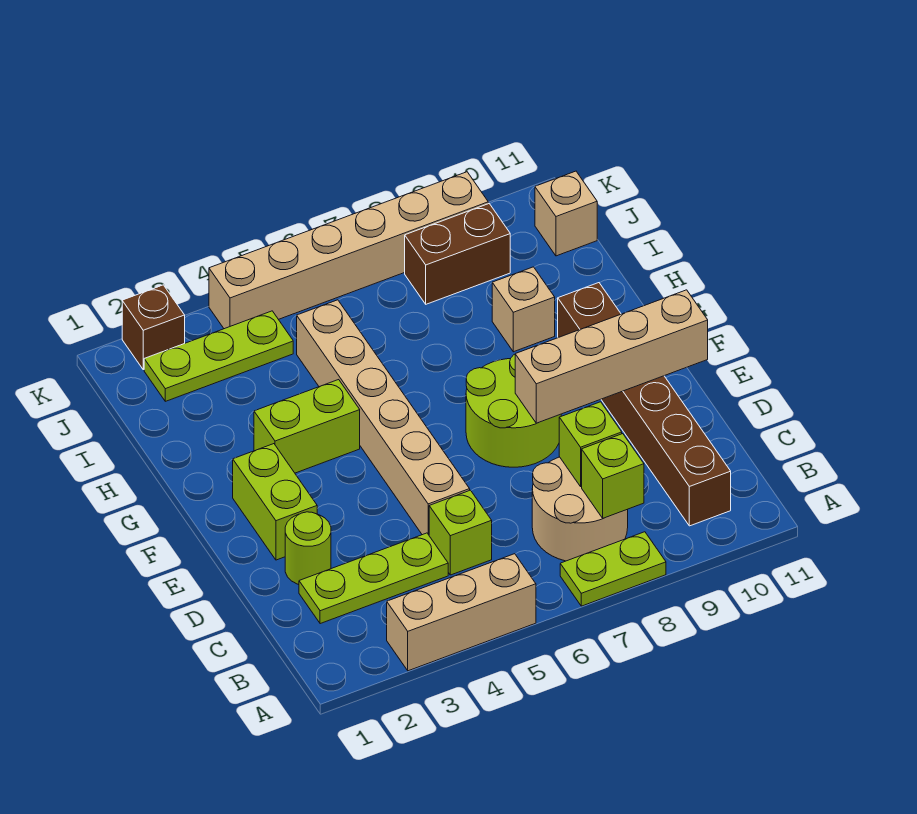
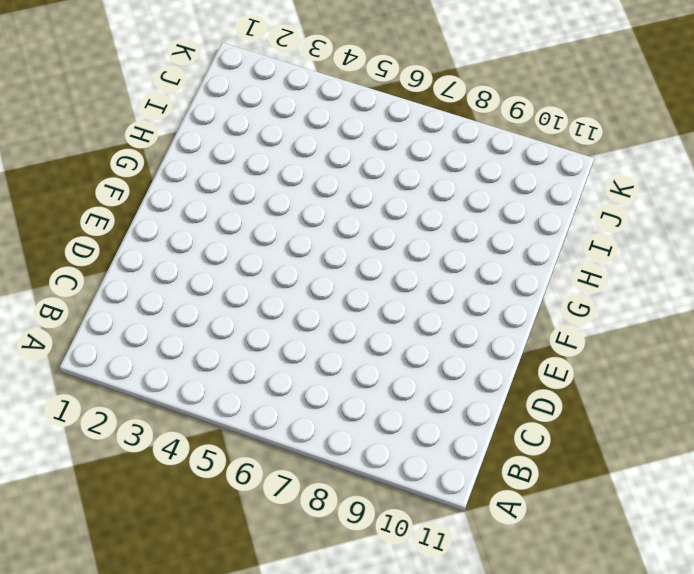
none -> tan brick A3:A5 level 1
none -> lime plate A7:A8 level 1
none -> tan round brick B7:C8 level 1

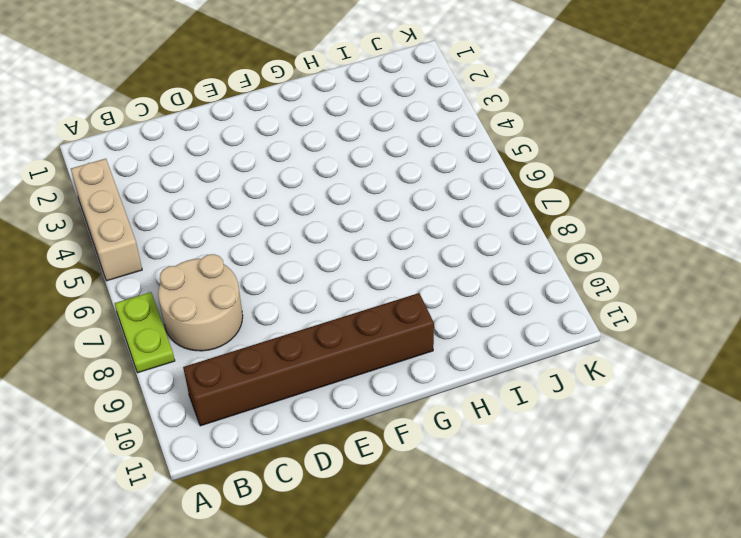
none -> lime plate C2:C4 level 1
none -> lime brick C5 level 1
none -> lime round brick D2 level 1

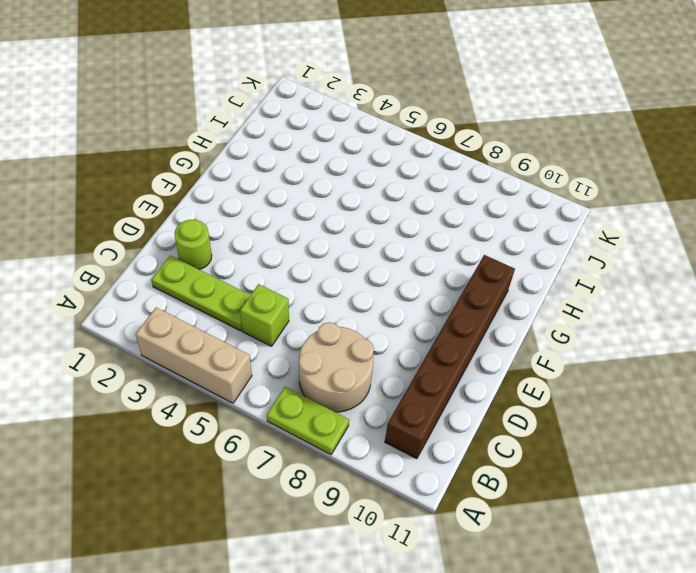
none -> tan brick D5:I5 level 1
none -> lime brick E2:F2 level 1
none -> lime round brick E7:F8 level 1

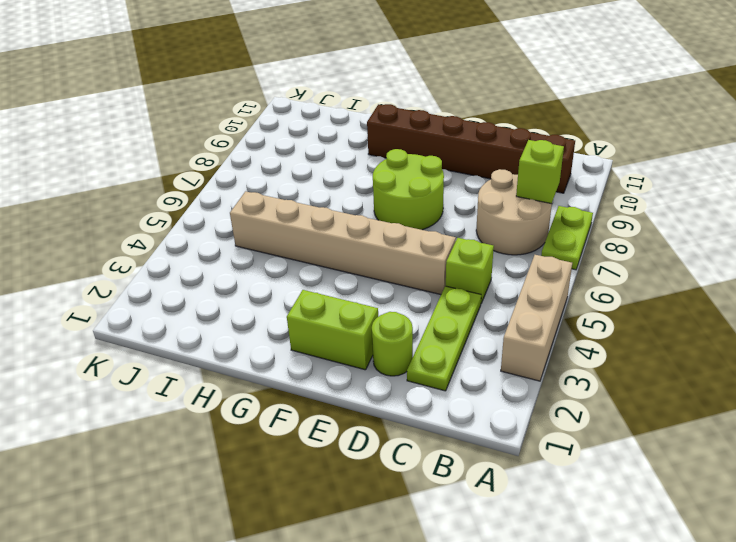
none -> lime brick G3:G4 level 1
none -> tan brick H9 level 1
none -> lime plate J2:J4 level 1

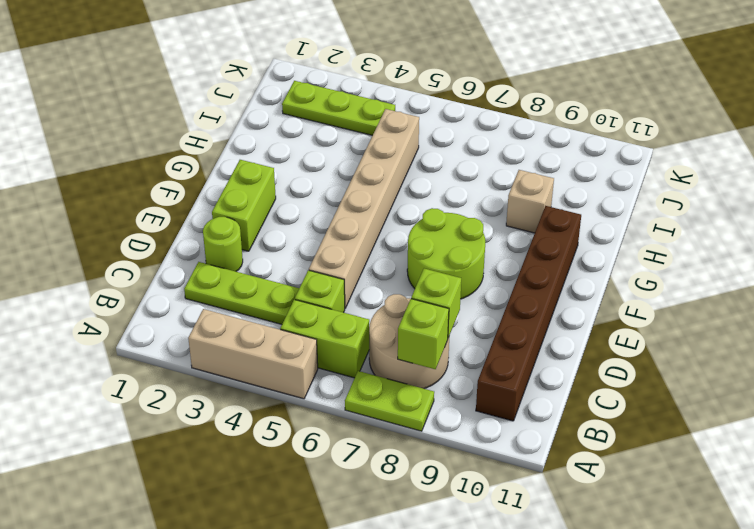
lime brick B5:B6 level 1 -> lime brick G3:G4 level 1
none -> brown brick J8:J9 level 1
none -> tan brick J11 level 1
none -> brown brick K2 level 1

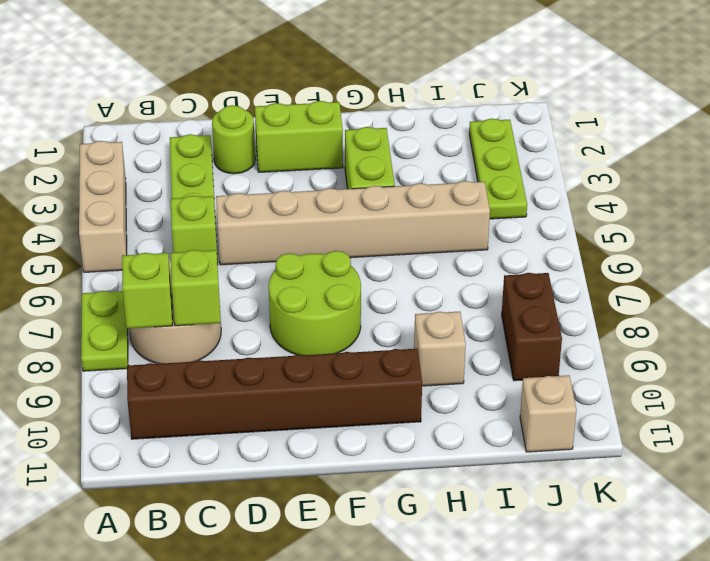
none -> brown brick K2 level 1
none -> tan brick K4:K9 level 1
none -> tan brick E8:E11 level 2

